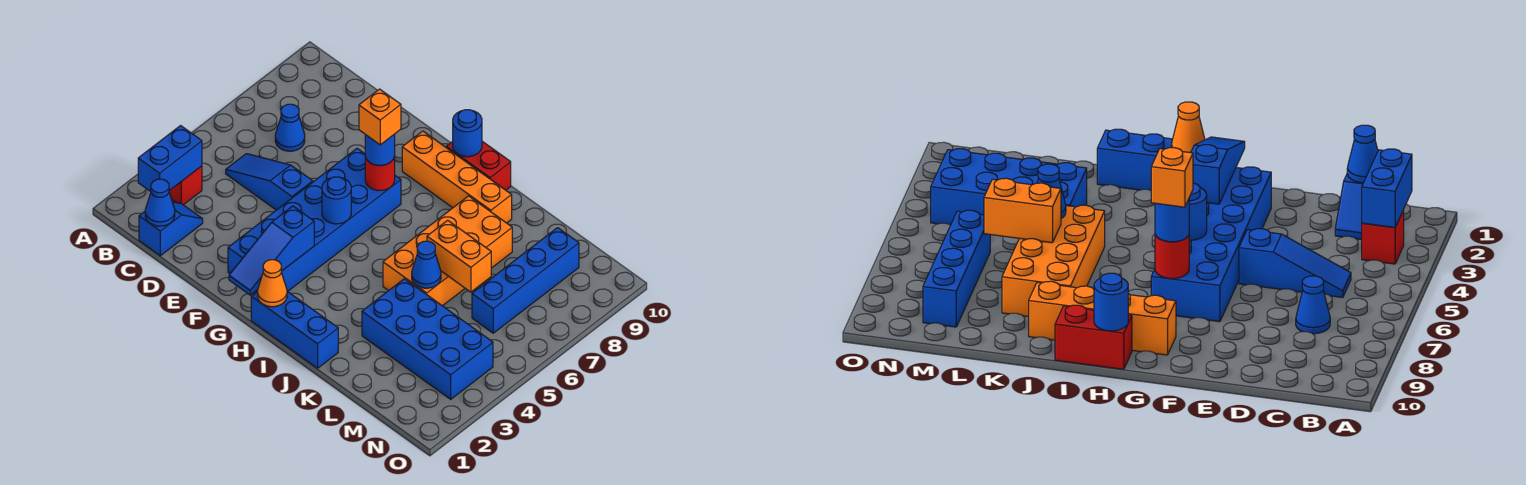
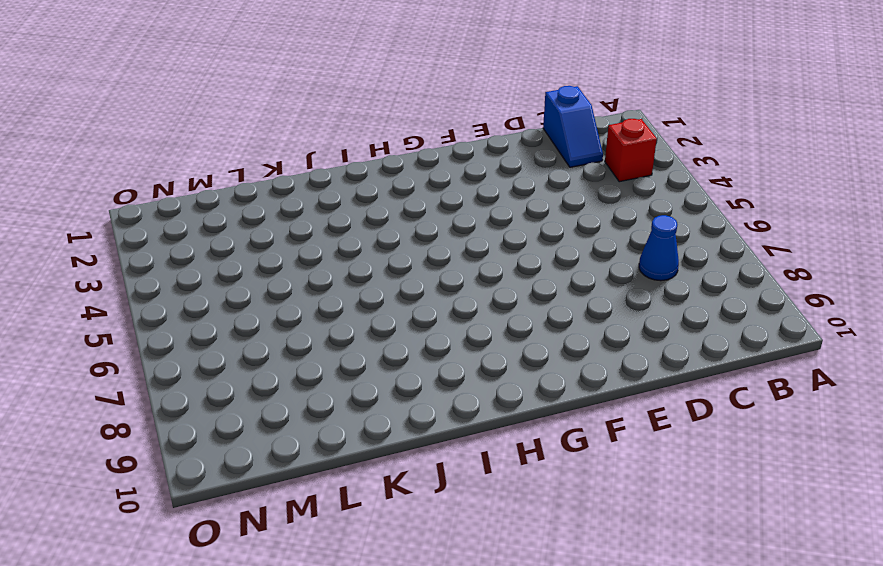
none -> blue slope C5:E5 level 1 top E
none -> blue brick F2:G7 level 1
none -> orange brick G9:J9 level 1

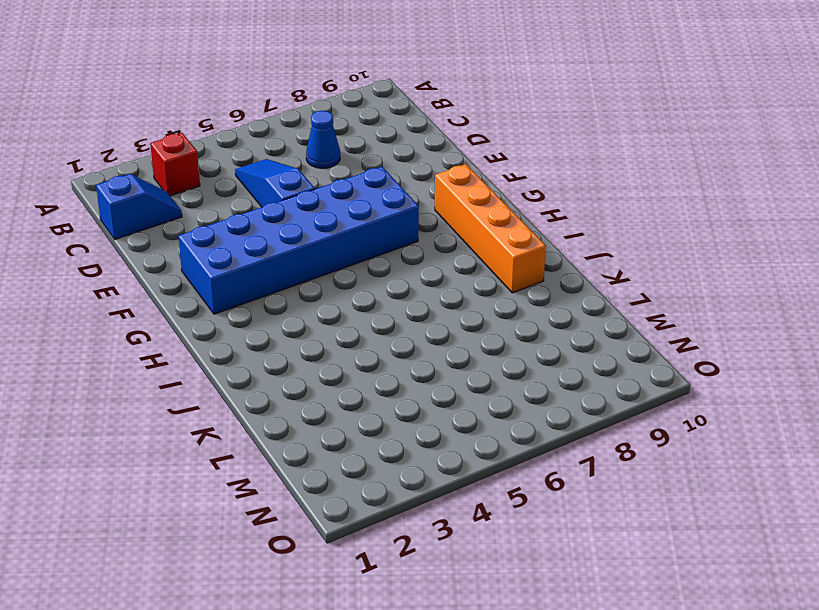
none -> blue brick H1:J1 level 1
none -> red brick H10:I10 level 1
none -> orange brick J5:K8 level 1

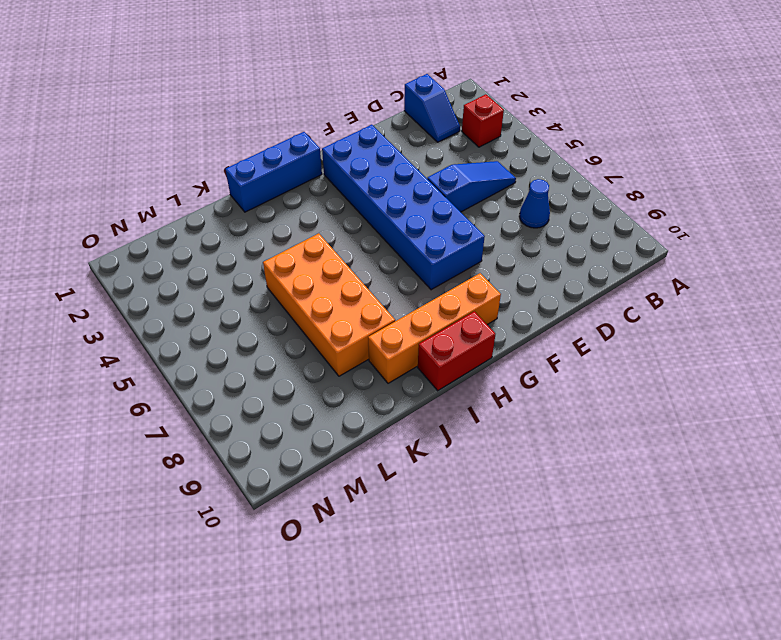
none -> blue brick K3:N4 level 1
none -> blue brick M6:M9 level 1
none -> blue brick B2:B3 level 2

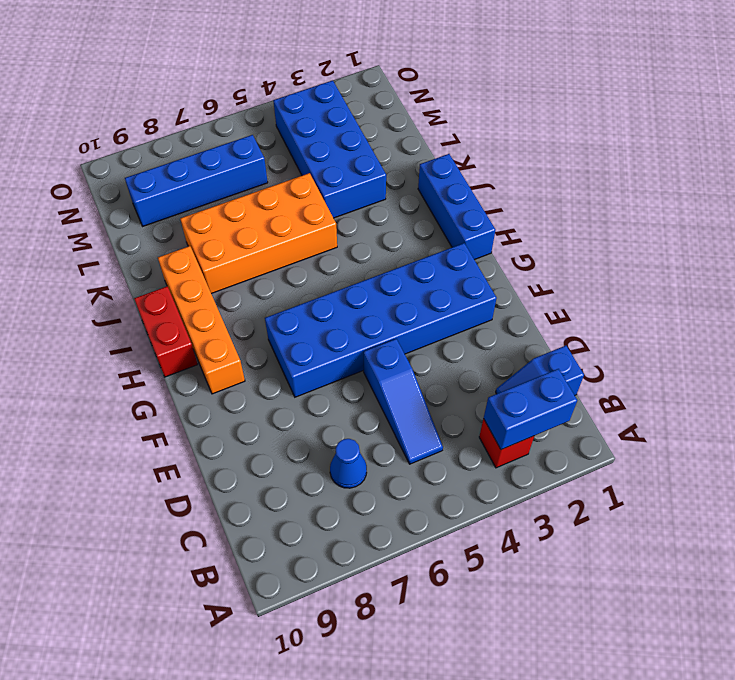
none -> blue cone C1 level 2
none -> blue slope G1:G3 level 2 top 3
none -> blue round brick G5 level 2

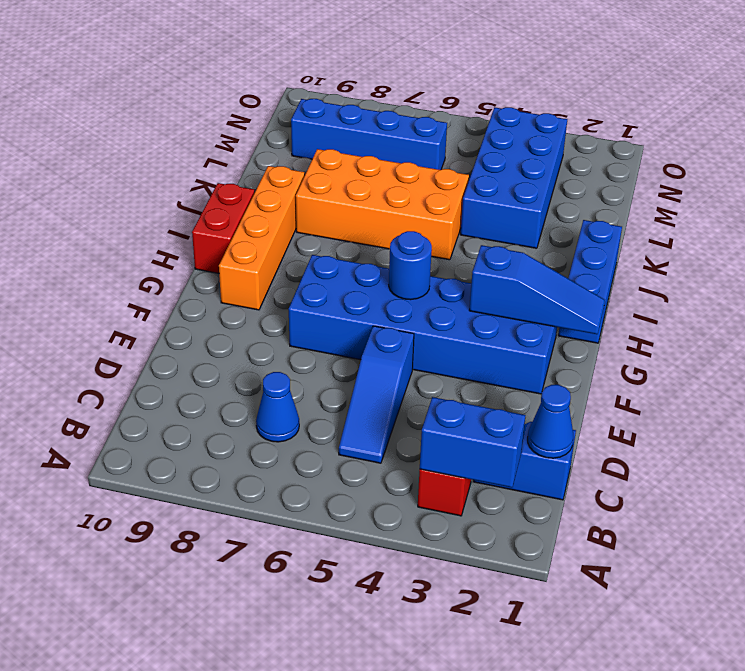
none -> red round brick G7 level 2
none -> orange cone H1 level 2
none -> blue round brick H10 level 2

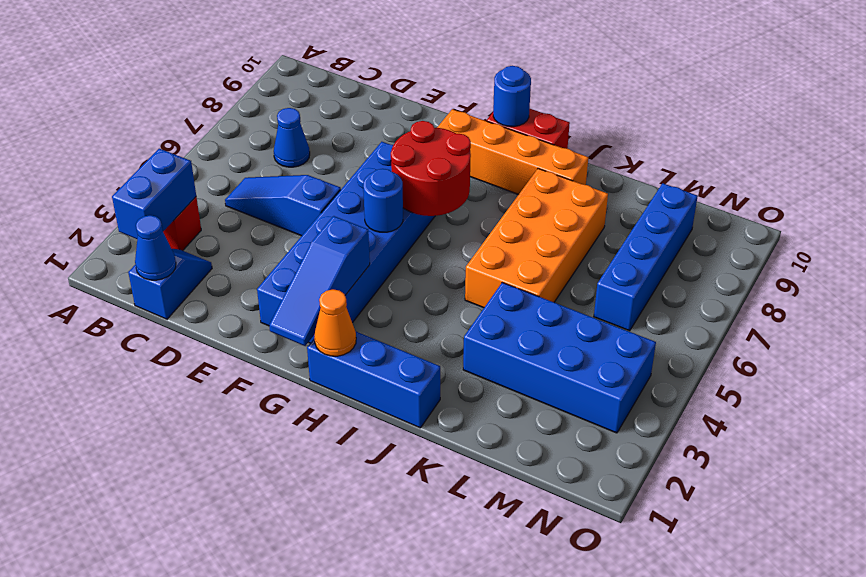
red round brick G6:H7 level 2 -> red round brick G7 level 2
none -> blue cone K5 level 2
none -> orange brick K6:L6 level 2
none -> blue round brick G7 level 3

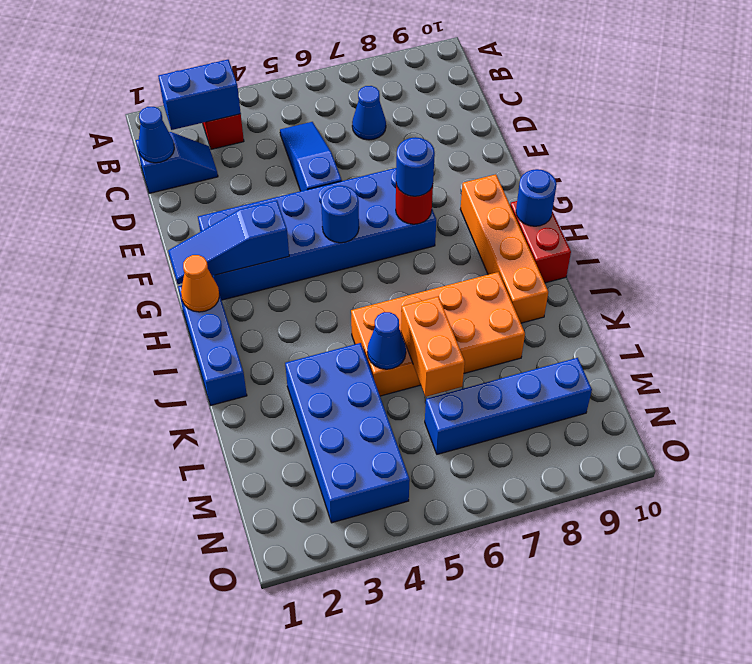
none -> orange brick G7 level 4

